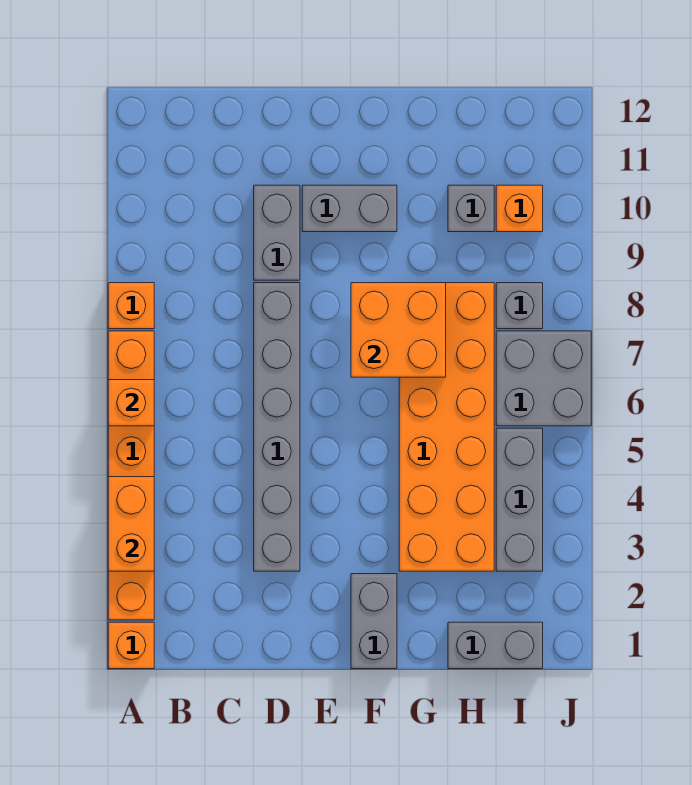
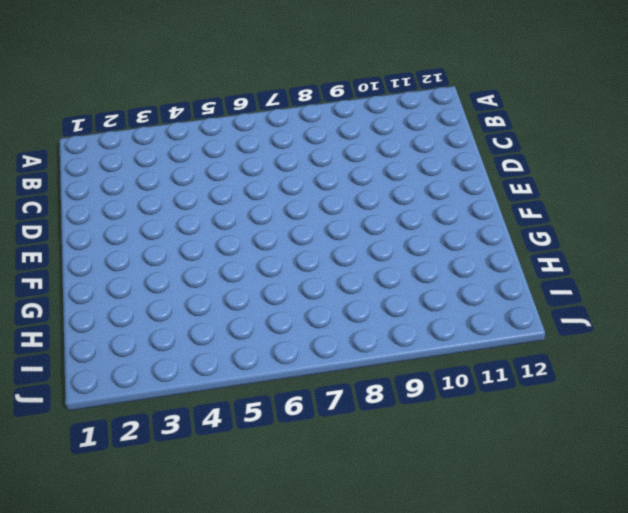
none -> orange brick A1 level 1
none -> orange brick A2:A7 level 1
none -> orange brick A8 level 1

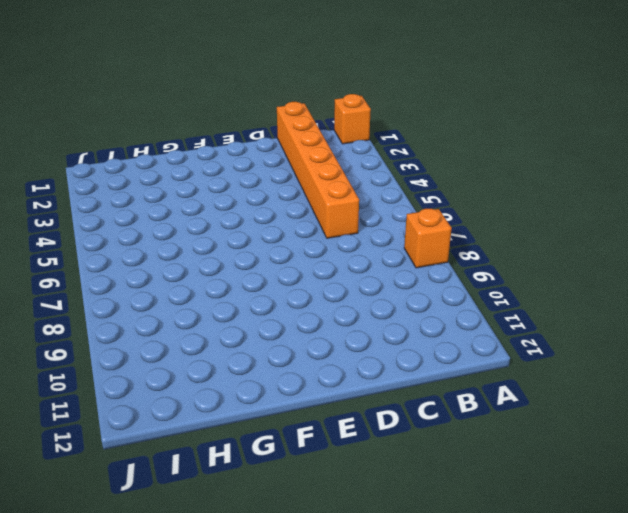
orange brick C1:C6 level 1 -> orange brick A2:A7 level 1
none -> grey brick D3:D8 level 1
none -> grey brick D9:D10 level 1
none -> grey brick E10:F10 level 1

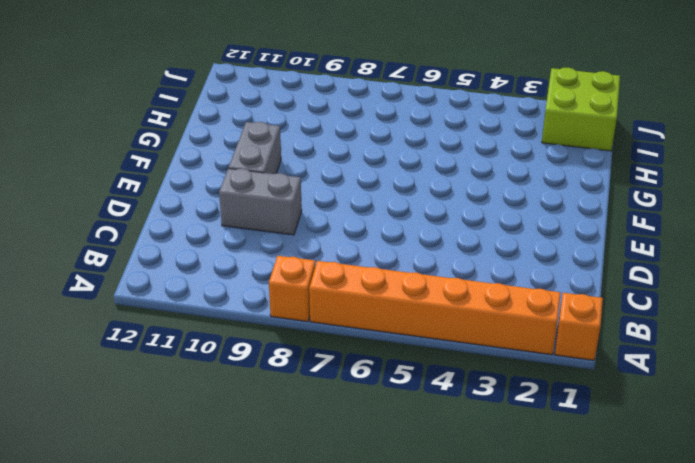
lime brick I1:J2 level 1 -> grey brick H1:I1 level 1
none -> grey brick D3:D8 level 1
none -> grey brick F1:F2 level 1
none -> orange brick G3:H8 level 1

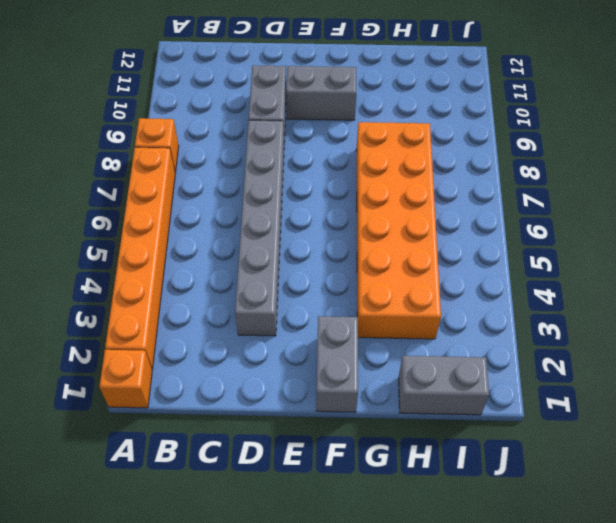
none -> grey brick H10 level 1
none -> grey brick I3:I5 level 1
none -> grey brick I6:J7 level 1

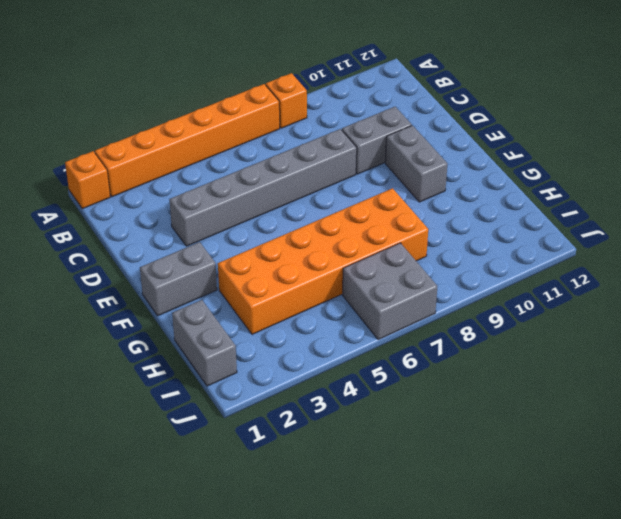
none -> grey brick H10 level 1
none -> grey brick I3:I5 level 1
none -> grey brick I8 level 1

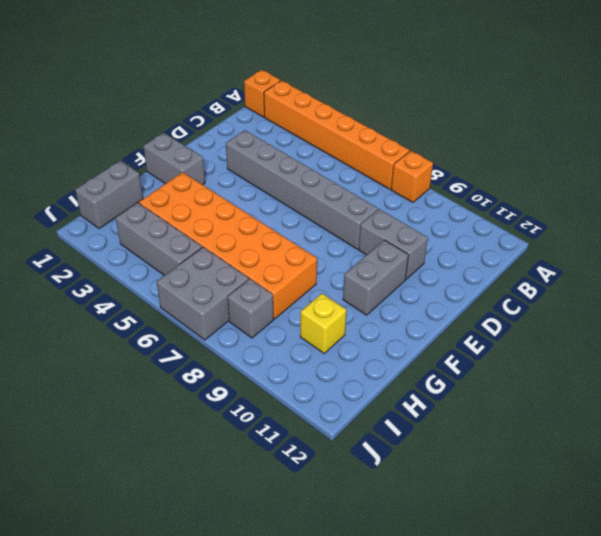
yellow brick H10 level 1 -> grey brick H10 level 1
none -> orange brick I10 level 1
none -> orange brick A3:A4 level 2
none -> orange brick A6 level 2

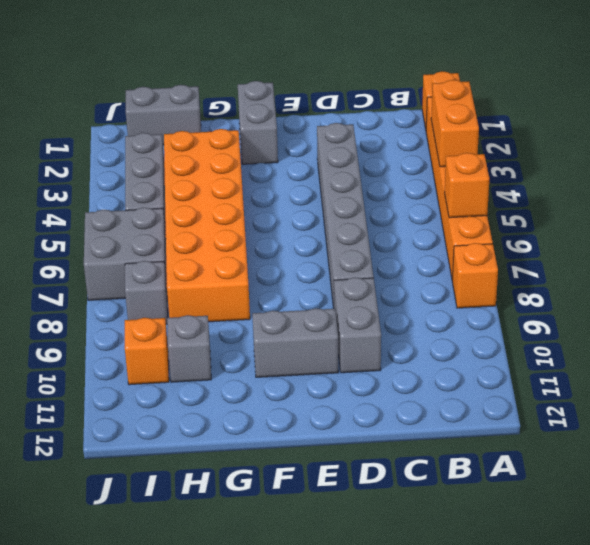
none -> orange brick F7:G8 level 2

